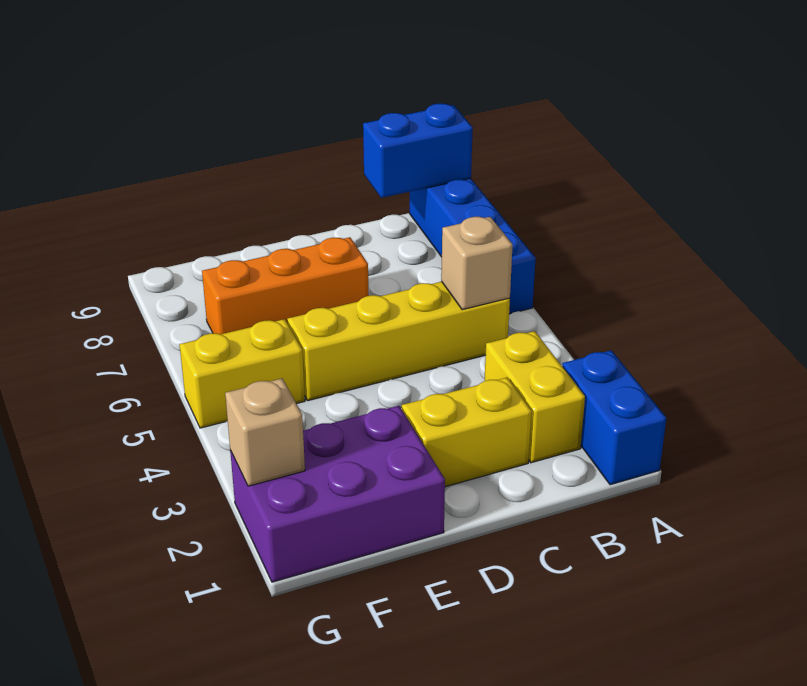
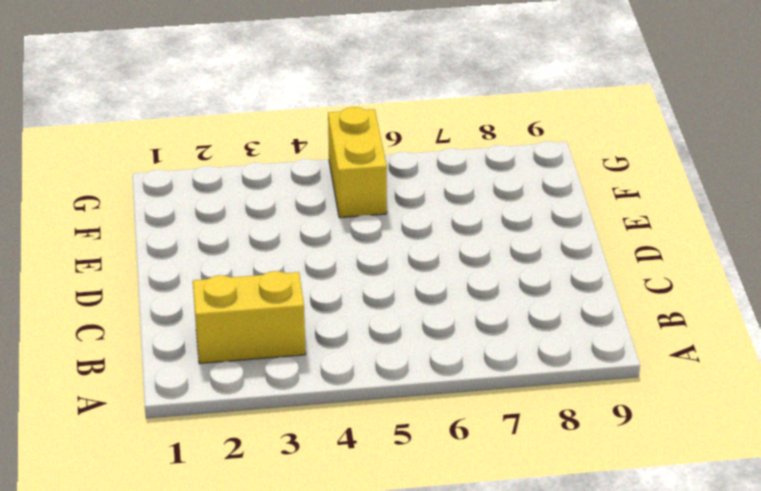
none -> blue brick A1:A2 level 1
none -> blue brick A6:A9 level 1

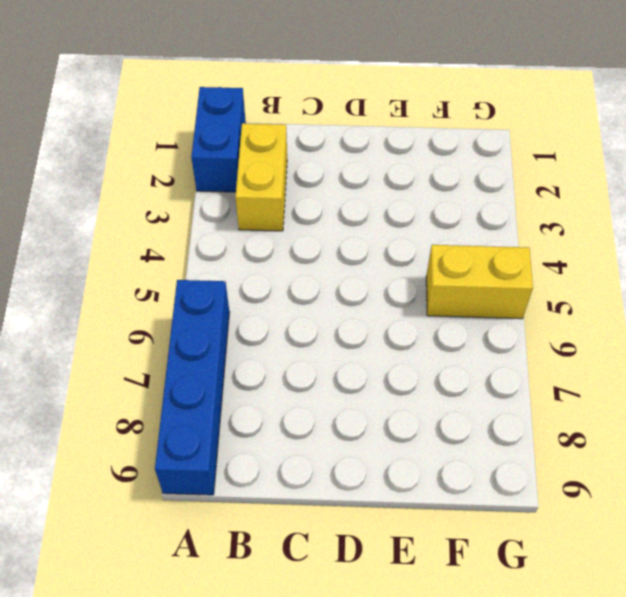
none -> yellow brick B5:E5 level 1
none -> yellow brick C2:D2 level 1

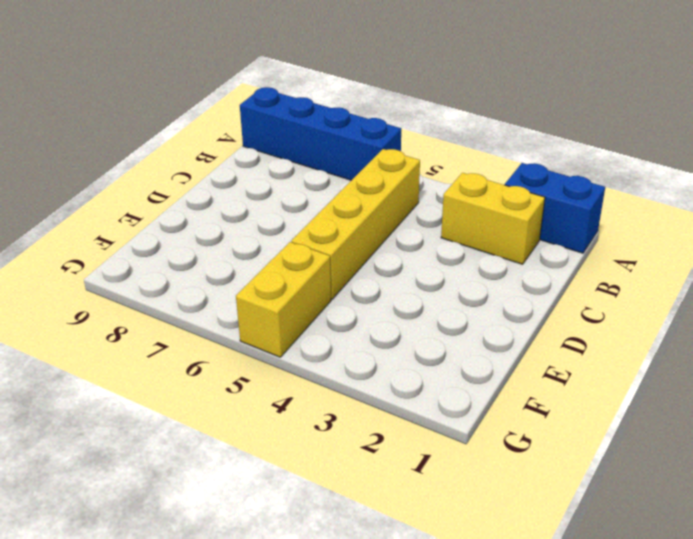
none -> yellow brick C2:D2 level 1
none -> orange brick D7:F7 level 1

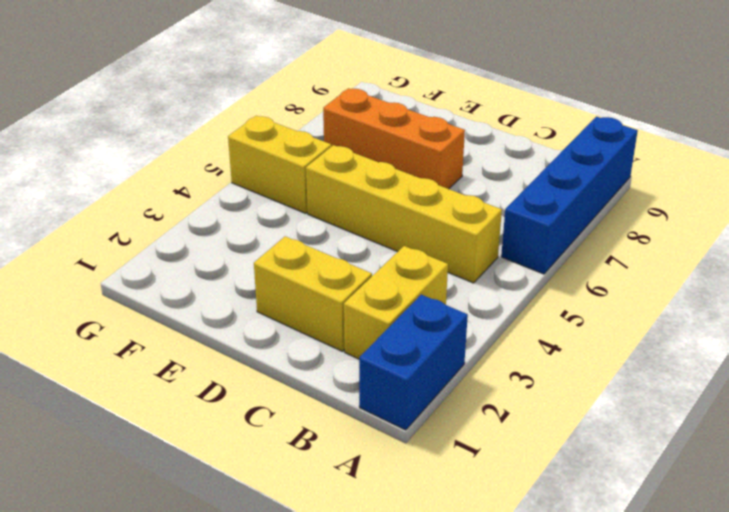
none -> purple brick E1:G2 level 1
none -> blue brick A9:B9 level 2

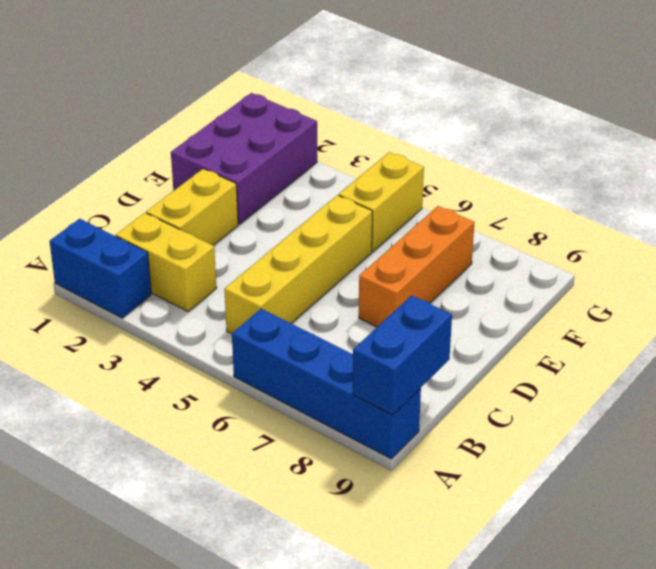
none -> tan brick B5 level 2
none -> tan brick G2 level 2

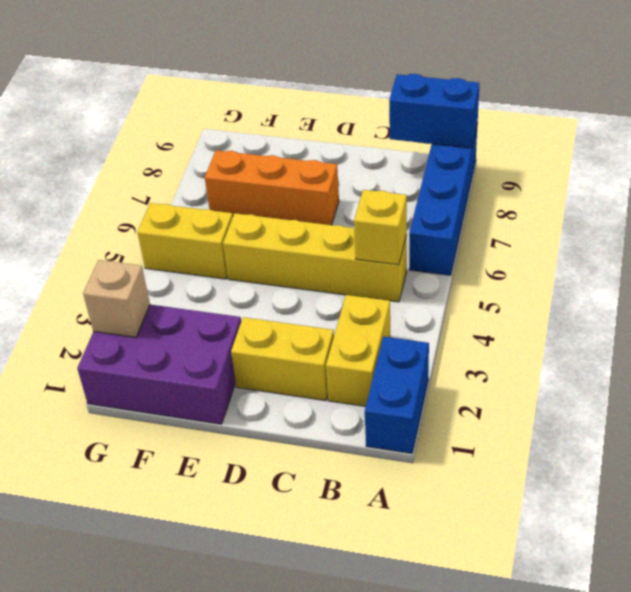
yellow brick B5 level 2 -> tan brick B5 level 2

